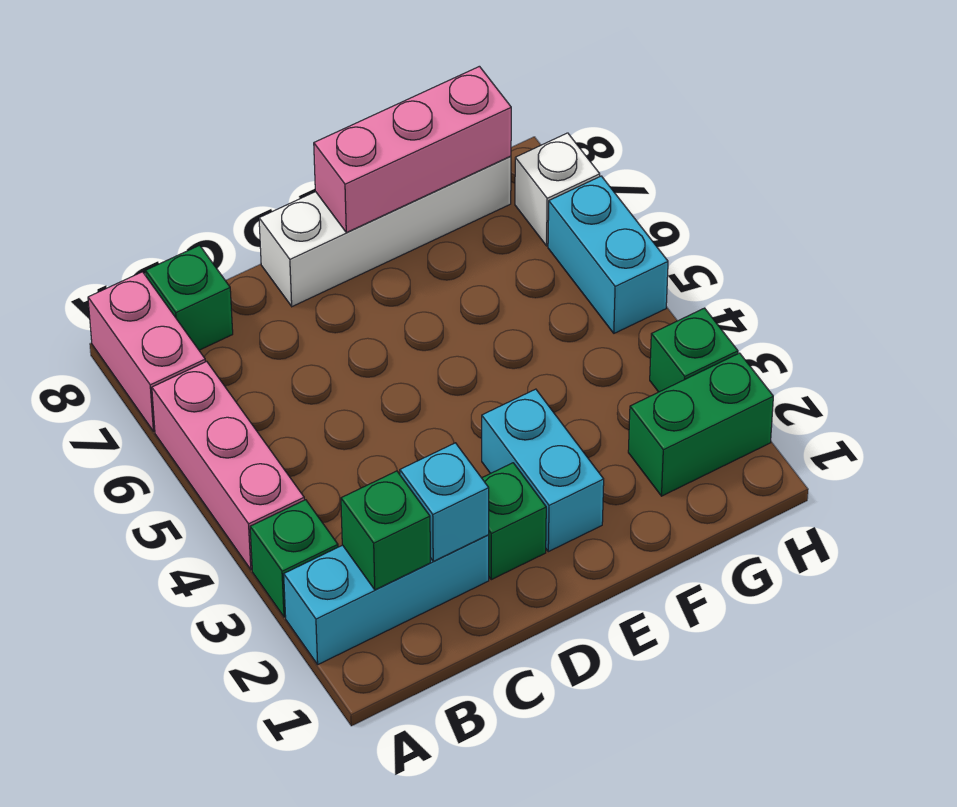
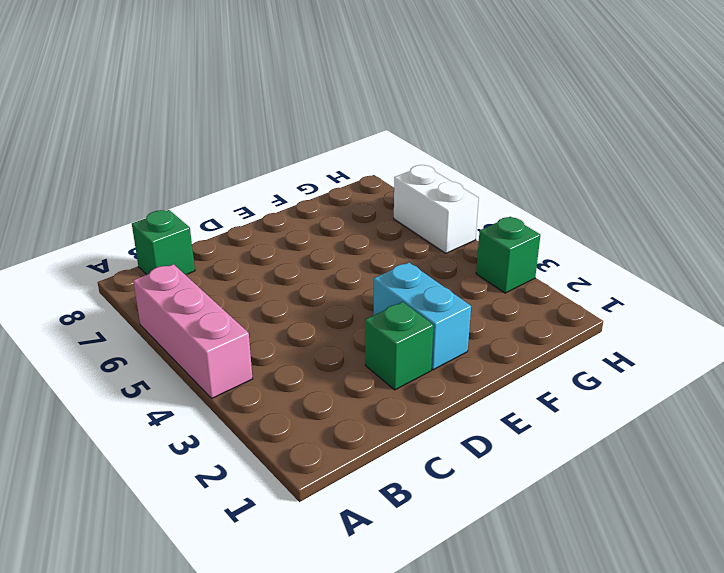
white brick H5:H6 level 1 -> cyan brick H5:H6 level 1
none -> cyan brick A2:C2 level 1
none -> green brick A3 level 1
none -> pink brick A7:A8 level 1

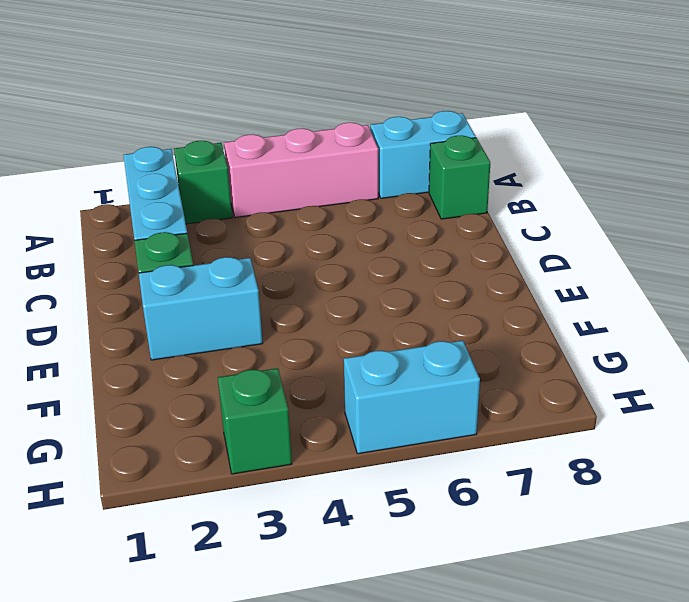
cyan brick A7:A8 level 1 -> pink brick A7:A8 level 1
none -> white brick D8:G8 level 1
none -> green brick G2:H2 level 1
none -> white brick H7 level 1

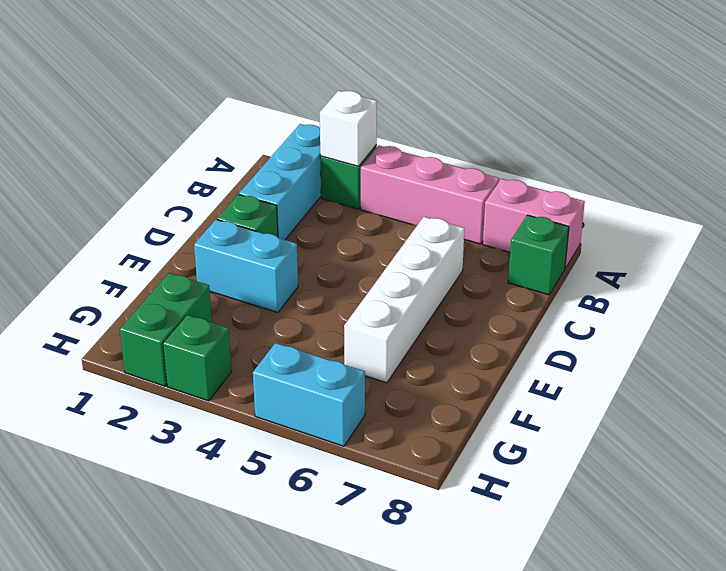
white brick A3 level 2 -> white brick H7 level 1
white brick C6:F6 level 1 -> white brick D8:G8 level 1
none -> green brick B2 level 2
none -> cyan brick C2 level 2
none -> pink brick E8:G8 level 2

